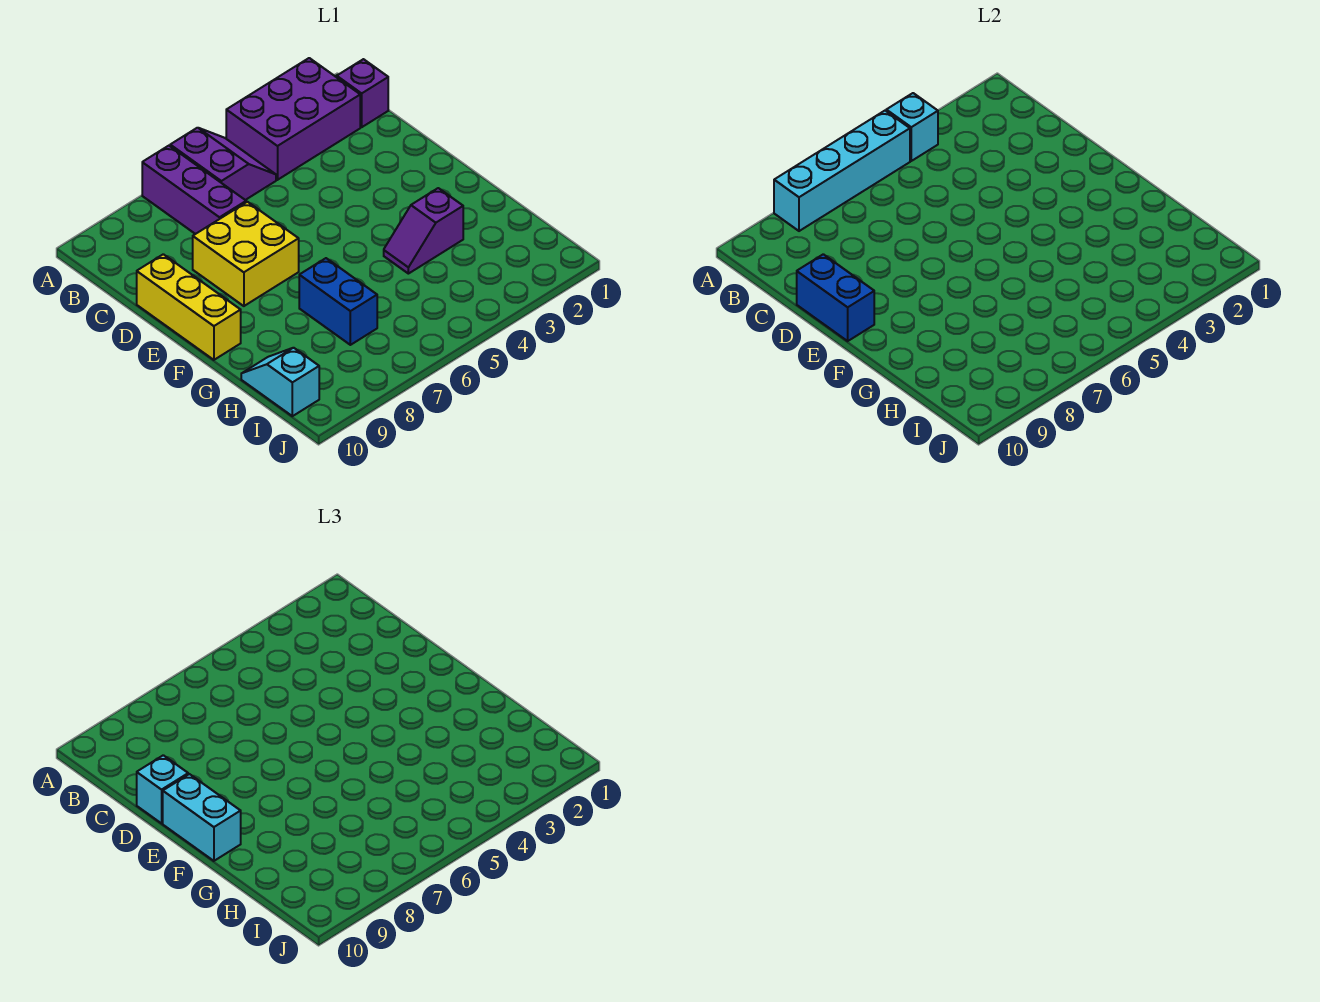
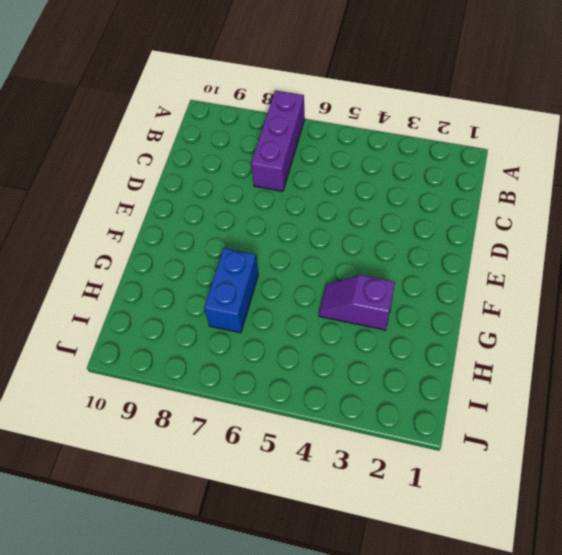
none -> purple brick A2:B4 level 1
none -> purple slope A5:B6 level 1 top 6
none -> purple brick B1 level 1

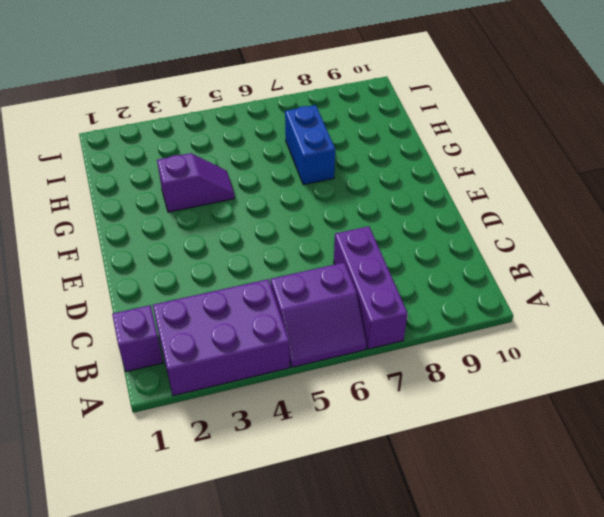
purple slope A5:B6 level 1 top B -> purple slope A5:B6 level 1 top 6
none -> yellow brick D7:E8 level 1
none -> yellow brick D10:F10 level 1
none -> cyan slope H10:I10 level 1 top I

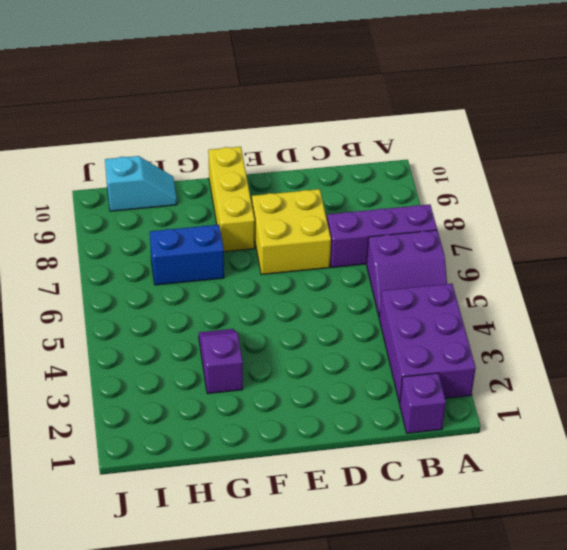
yellow brick F8:F10 level 1 -> yellow brick D10:F10 level 1
none -> cyan brick A4 level 2
none -> cyan brick A5:A8 level 2
none -> blue brick D10:E10 level 2

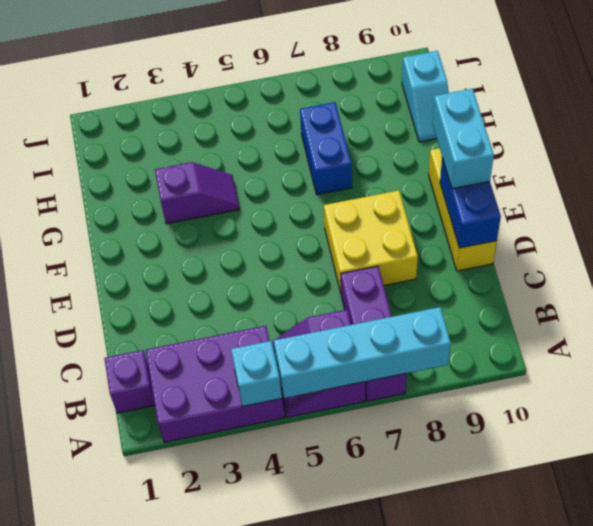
none -> cyan brick D10 level 3

